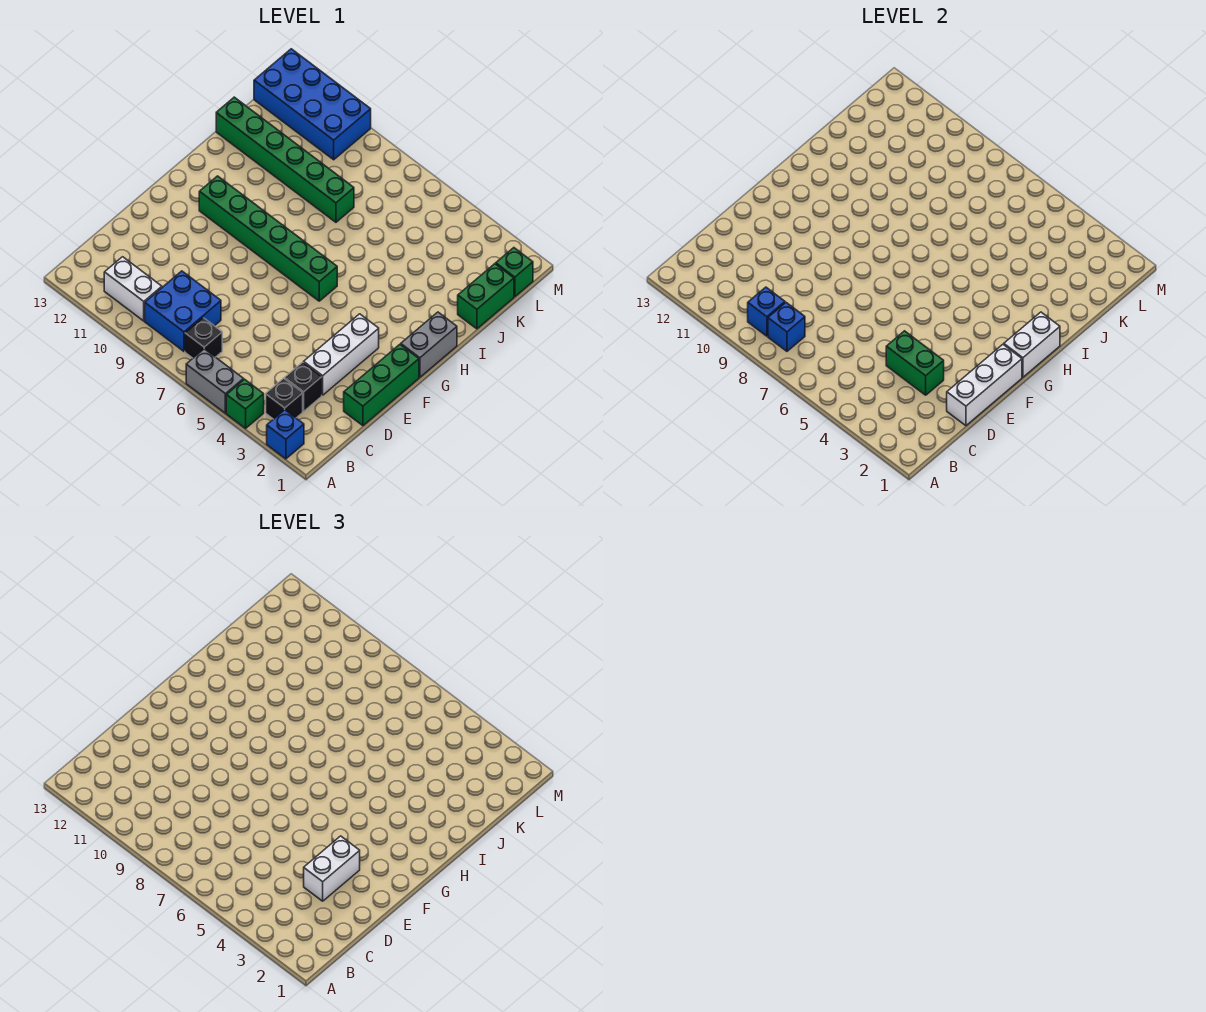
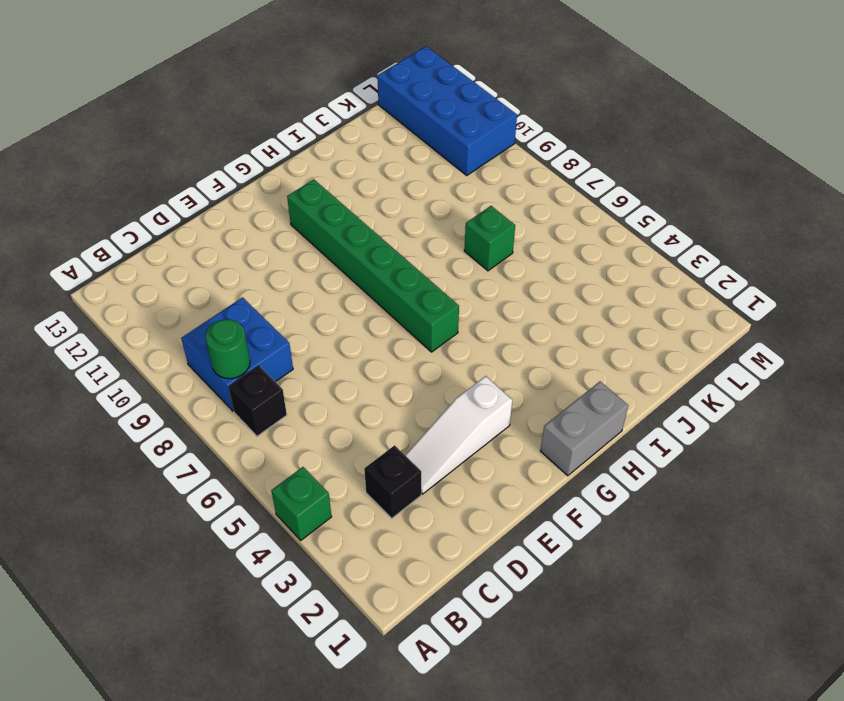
green round brick B8 level 2 -> blue brick B8 level 2
white slope D3:F3 level 1 top F -> white brick D3:F3 level 1
green brick J7 level 1 -> green brick L1 level 1
none -> blue brick A2 level 1
none -> grey brick A5:A6 level 1
none -> black brick B3 level 1

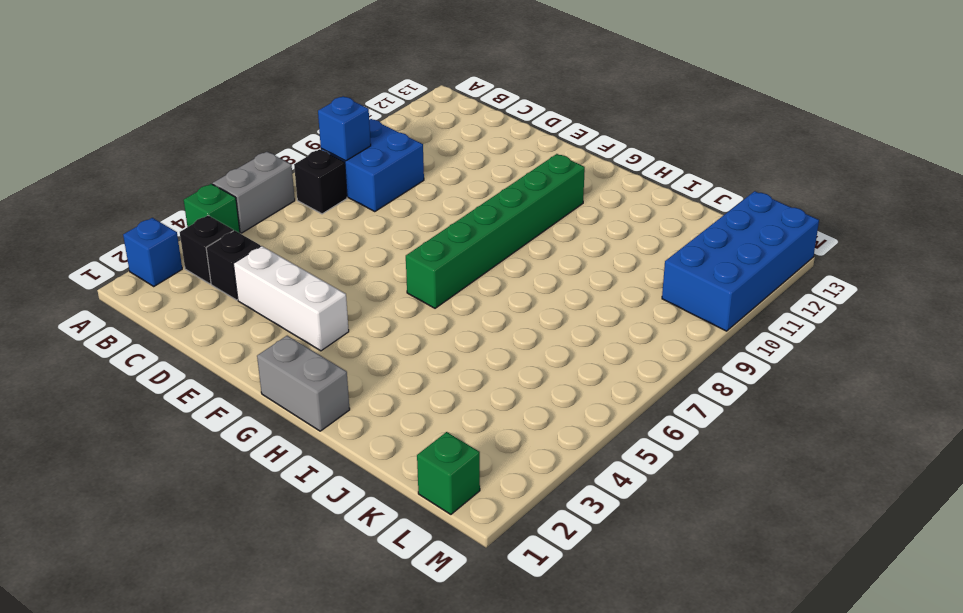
none -> white brick B10:B11 level 1
none -> green brick D1:F1 level 1
none -> green brick J1:K1 level 1

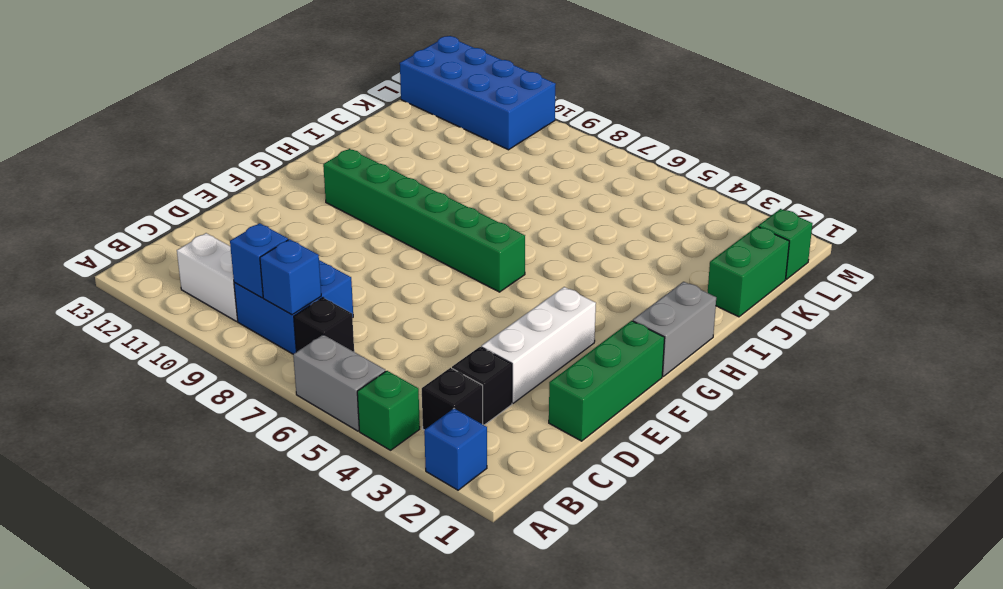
none -> green brick J8:J13 level 1
none -> white brick D1:F1 level 2
none -> green brick D3:D4 level 2

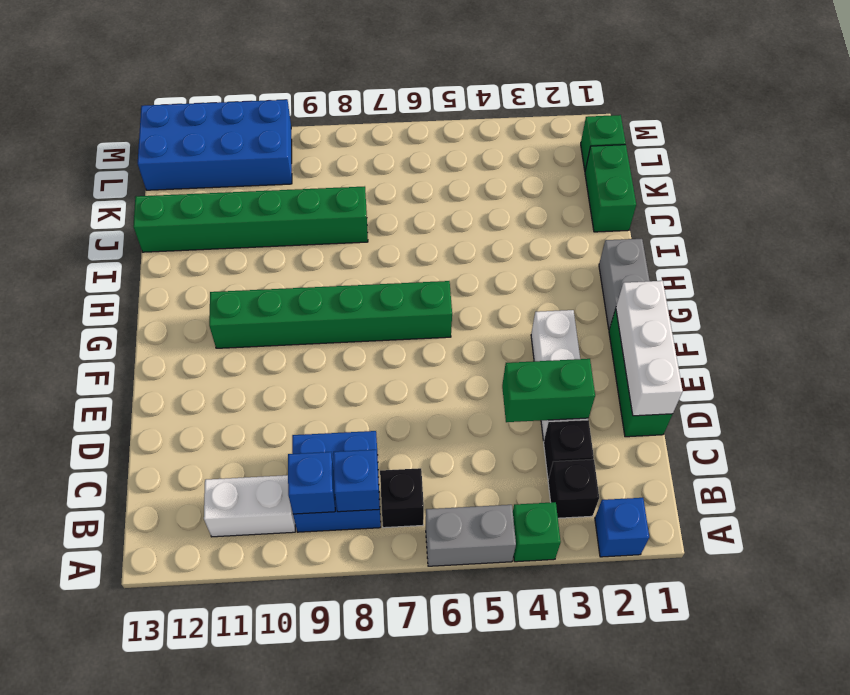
none -> white brick G1:H1 level 2
none -> white brick D3:E3 level 3

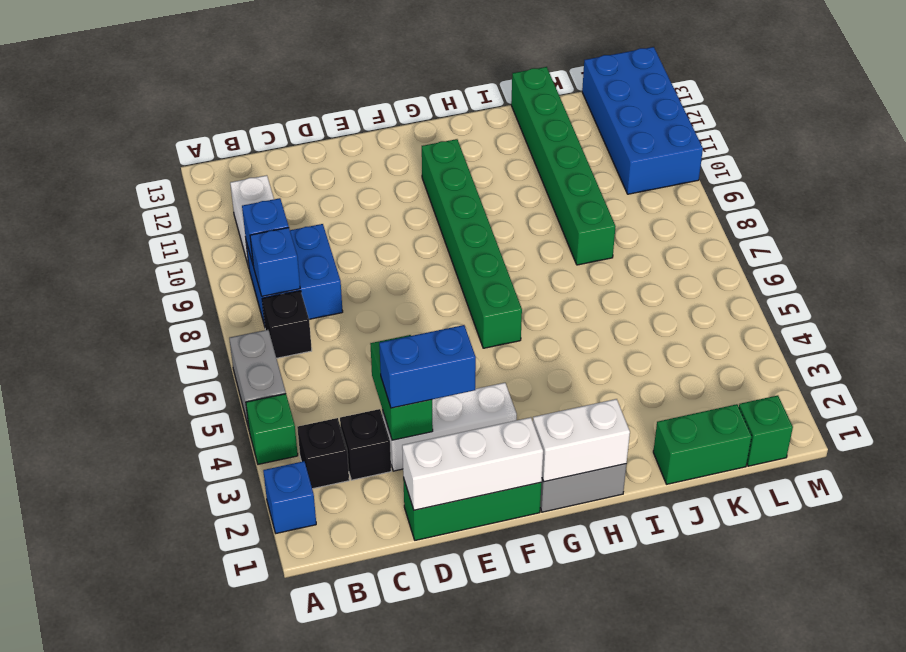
blue brick D3:E3 level 3 -> white brick D3:E3 level 3

